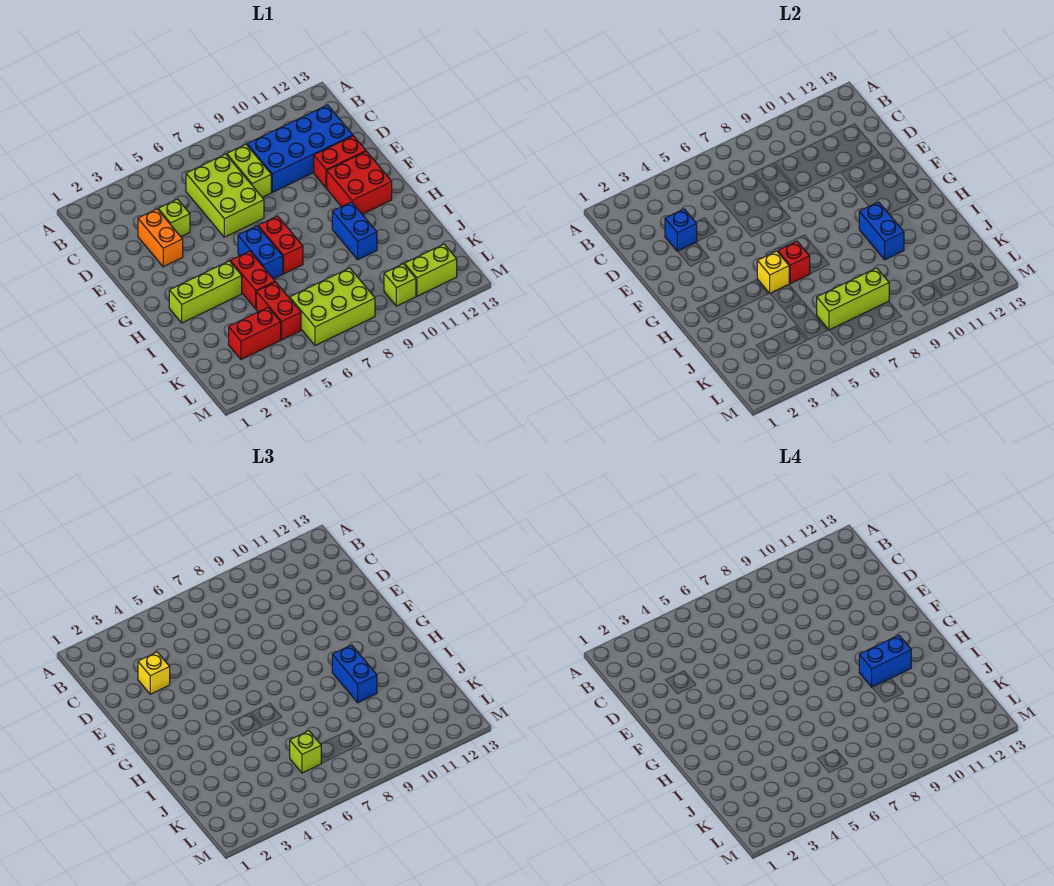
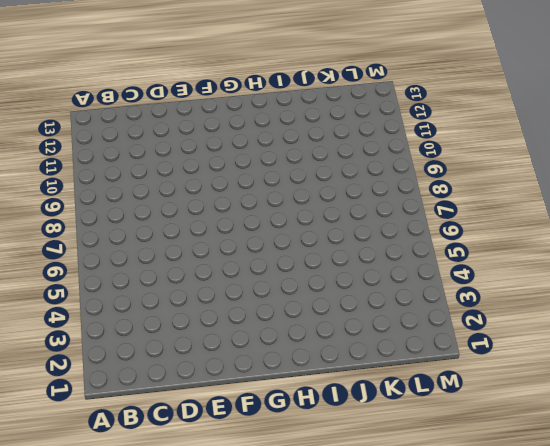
none -> lime brick C6:E7 level 1
none -> lime brick C8:D8 level 1
none -> blue brick C9:D12 level 1

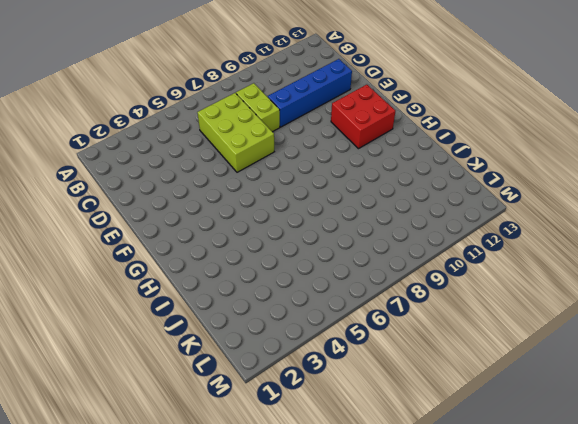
blue brick D9:D12 level 1 -> blue brick C9:D12 level 1
none -> orange brick D3:E3 level 1
none -> lime brick D4 level 1
none -> red brick E11:E12 level 1

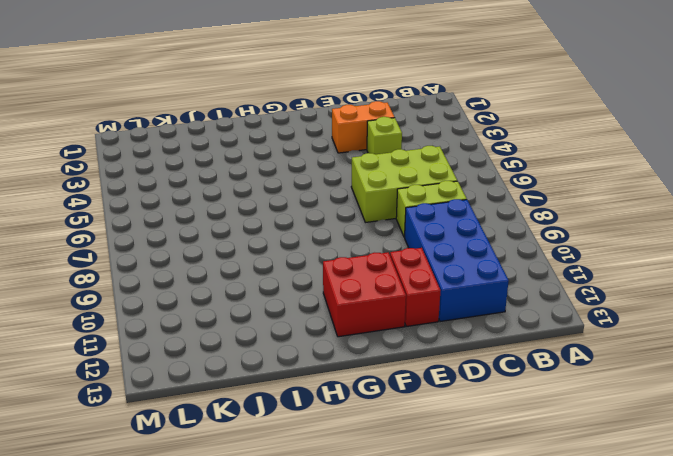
none -> blue brick G6:H6 level 1
none -> red brick G7:H7 level 1
none -> lime brick H2:H4 level 1

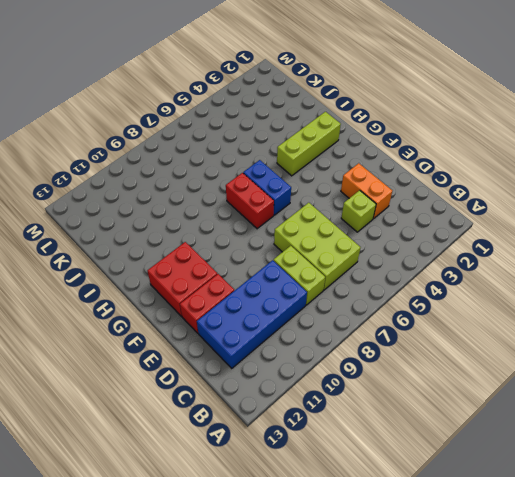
none -> red brick H5:I5 level 1
none -> blue brick H10:I10 level 1
none -> red brick J5:K5 level 1

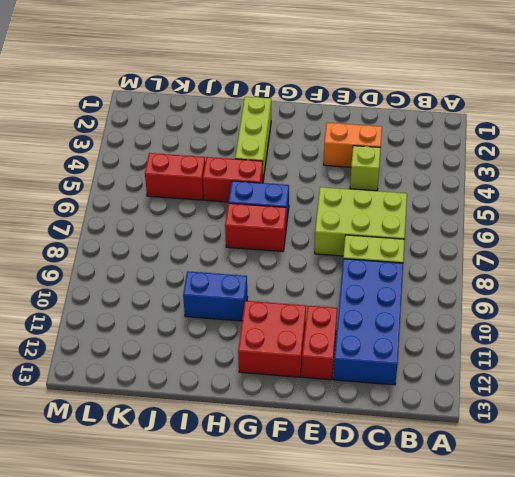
none -> red brick K3:K4 level 1
none -> lime brick K6:L8 level 1
none -> lime brick L10 level 1

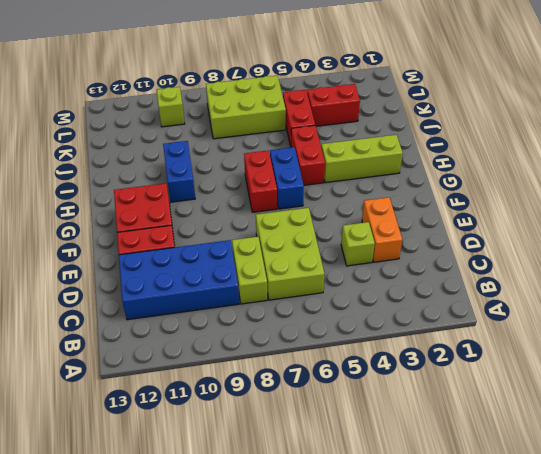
none -> lime brick L11:L12 level 1
none -> blue brick D3 level 2
none -> yellow brick H5 level 2

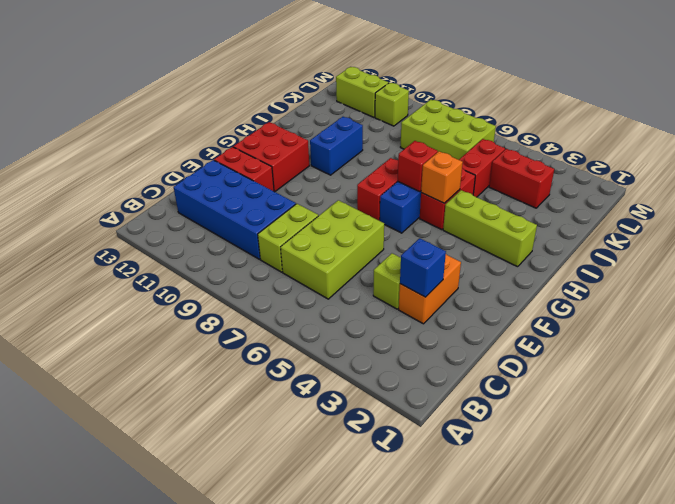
orange brick H5 level 2 -> yellow brick H5 level 2
none -> blue brick H10:I10 level 2
none -> lime brick K6:K8 level 2
none -> yellow brick D3 level 3

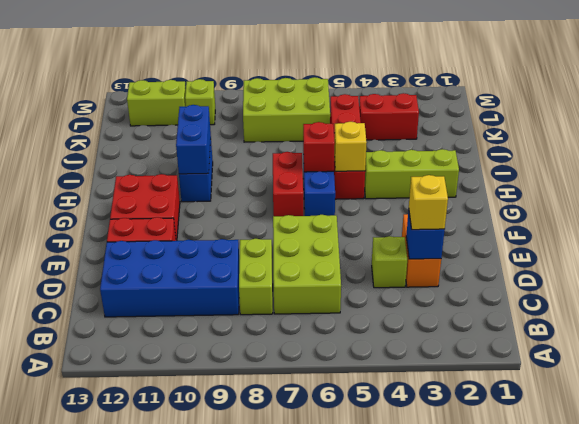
none -> lime brick K6:K8 level 2
none -> blue brick H10:I10 level 3
none -> lime brick K6 level 3

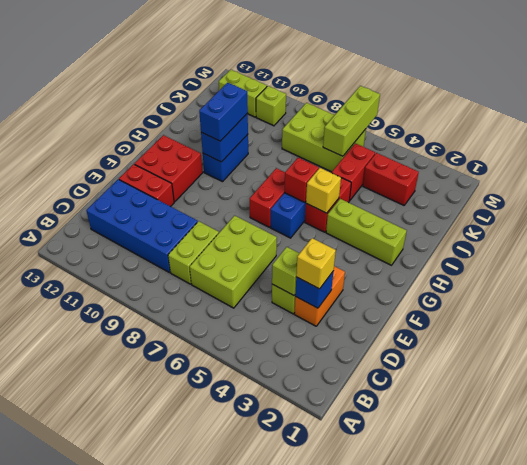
lime brick D4 level 2 -> lime brick K6 level 3
lime brick K6:M6 level 2 -> lime brick K6:K8 level 2
none -> blue brick H10:H11 level 4

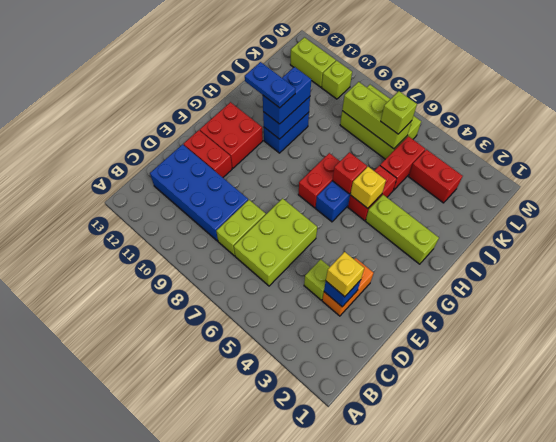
blue plate H10:H11 level 4 -> blue brick H10:H11 level 4

